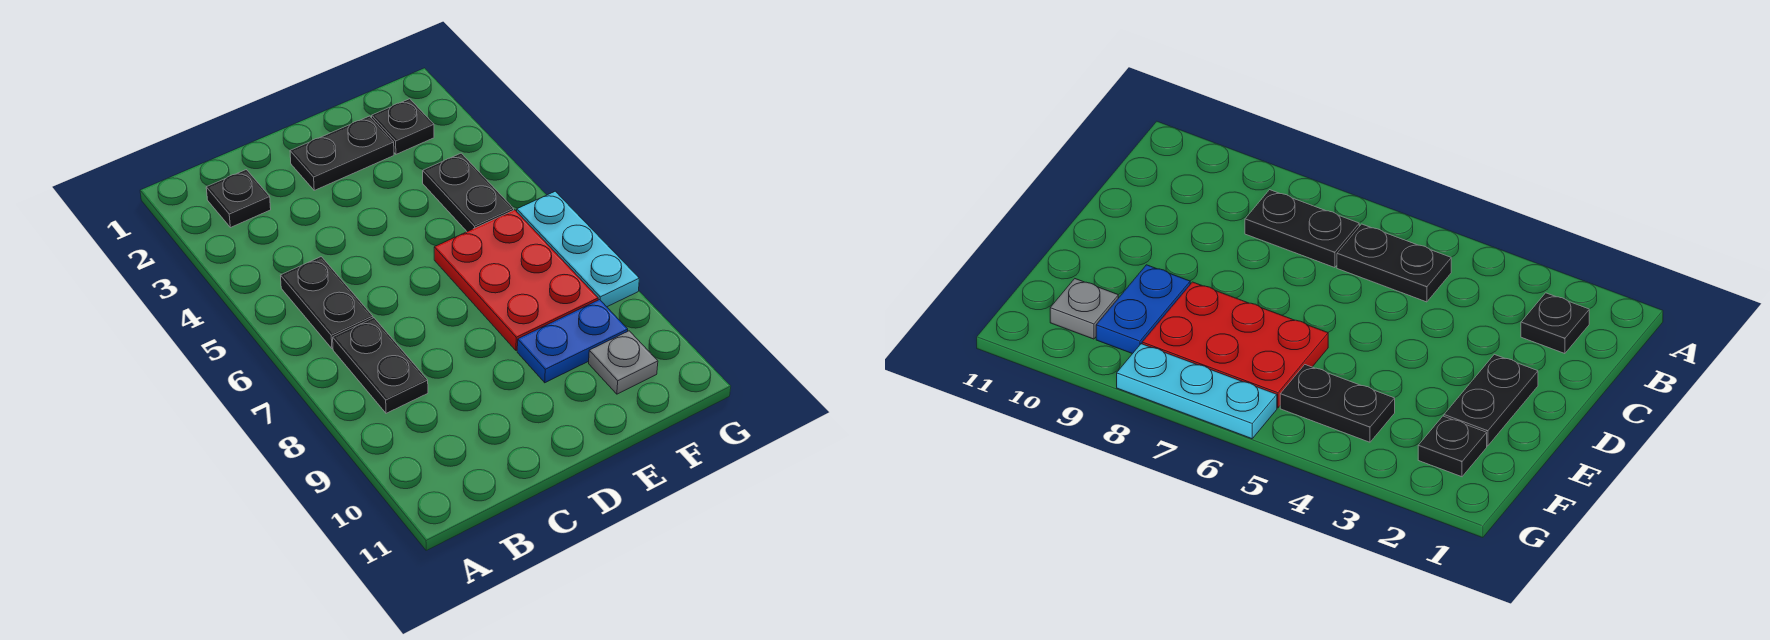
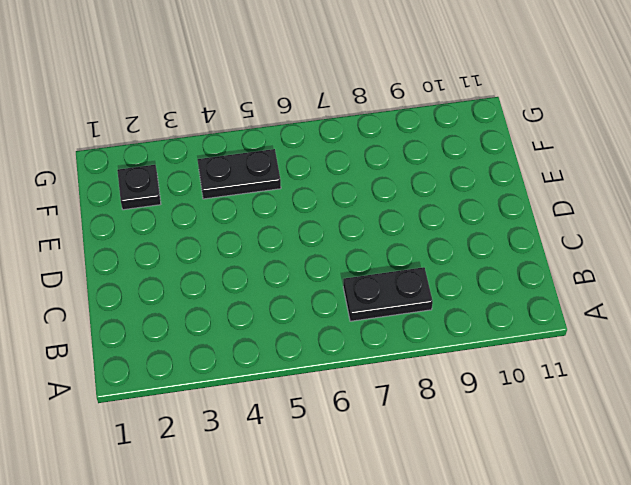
none -> black plate B2 level 1
none -> black plate B5:B6 level 1

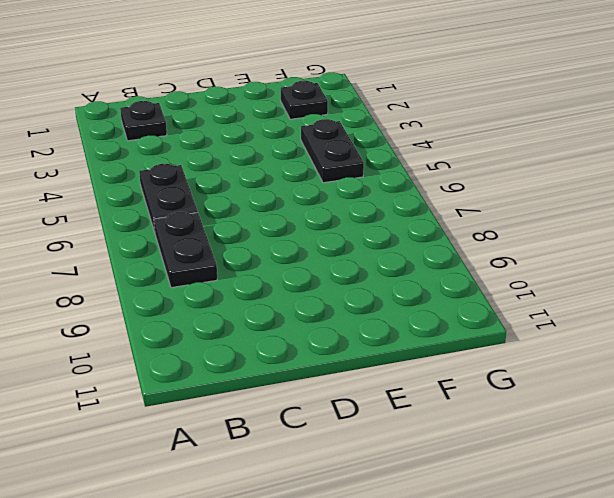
none -> black plate D2:E2 level 1
none -> red plate E6:F8 level 1

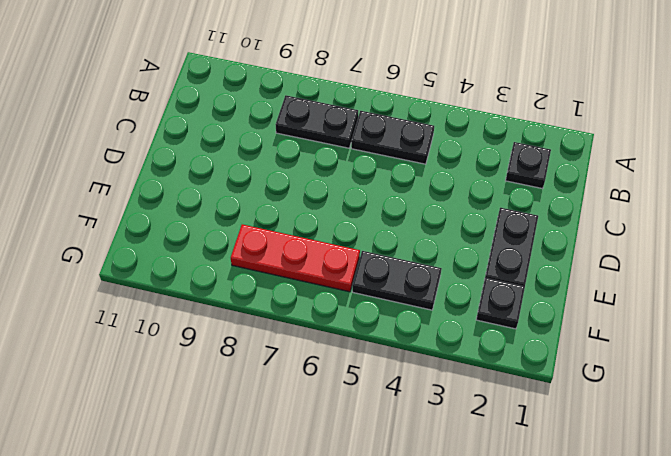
red plate F6:F8 level 1 -> red plate E6:F8 level 1
none -> blue plate E9:F9 level 1
none -> grey plate F10 level 1

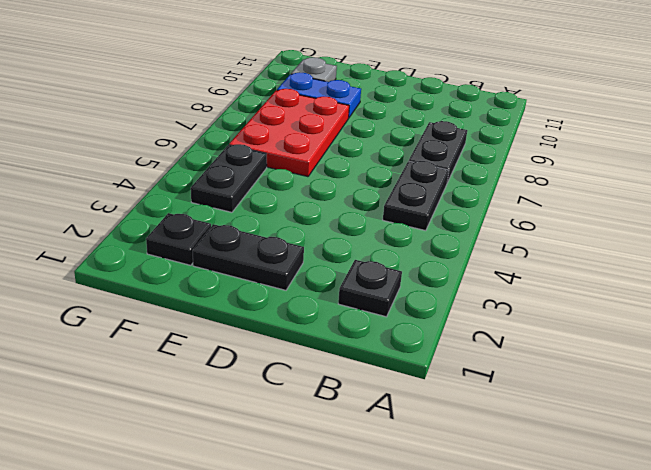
none -> cyan plate G6:G8 level 1

